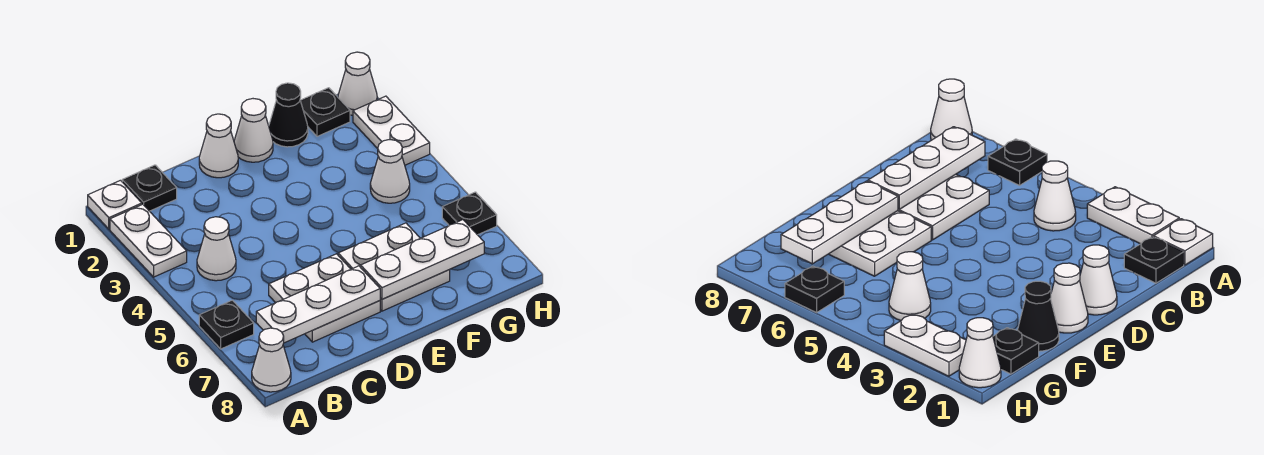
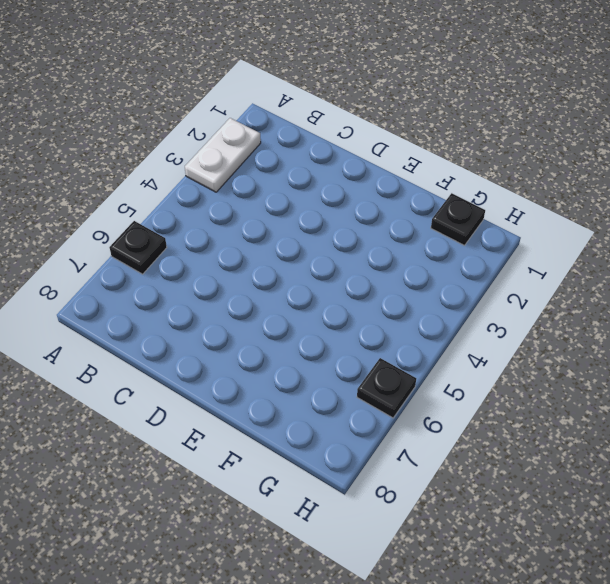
none -> white plate A1 level 1
none -> white cone A8 level 1
none -> black plate B1 level 1

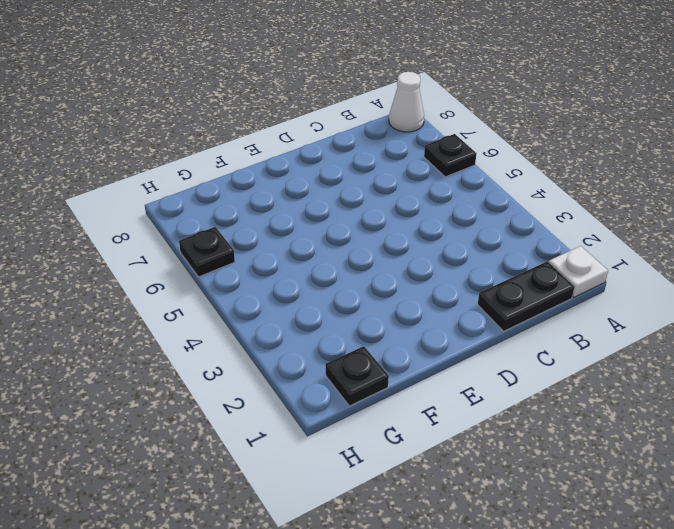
black plate B1:C1 level 1 -> black plate B1 level 1
none -> white plate A2:A3 level 1
none -> white cone B4 level 1
none -> white plate C6:D7 level 1

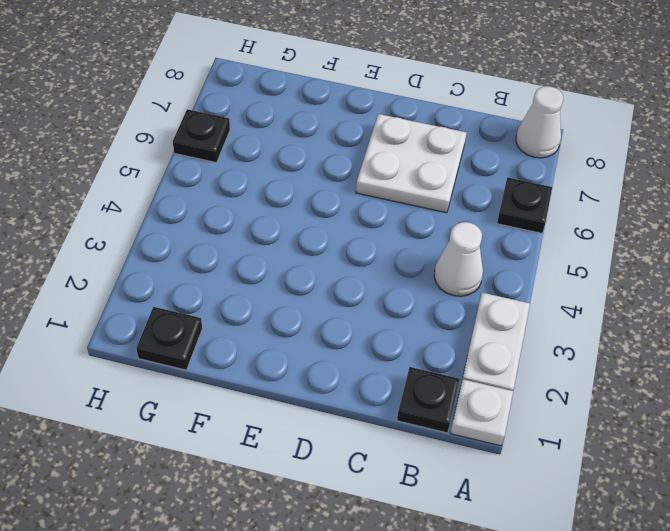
none -> white cone D1 level 1
none -> white cone E1 level 1
none -> white plate E6:F7 level 1

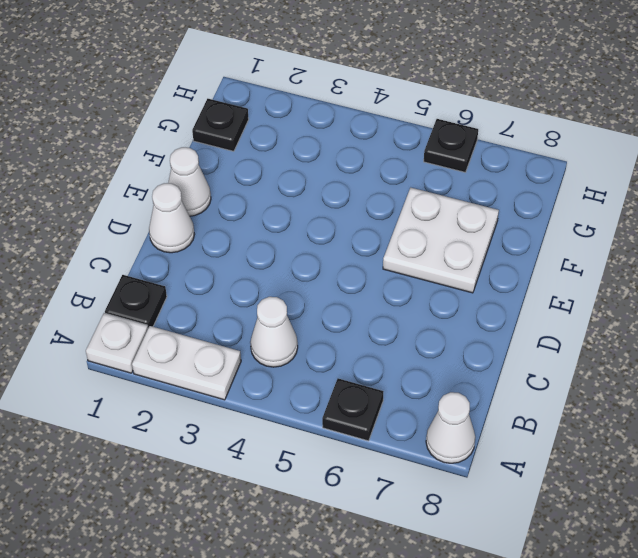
none -> white plate C6:D7 level 1
none -> black cone F1 level 1
none -> white cone G4 level 1

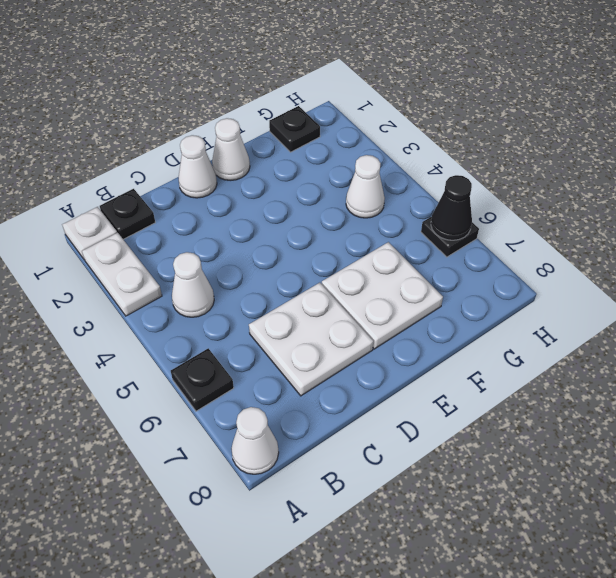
black cone H6 level 2 -> black cone F1 level 1
none -> white cone H1 level 1
none -> white plate H2:H3 level 1
none -> white plate B7:D7 level 2

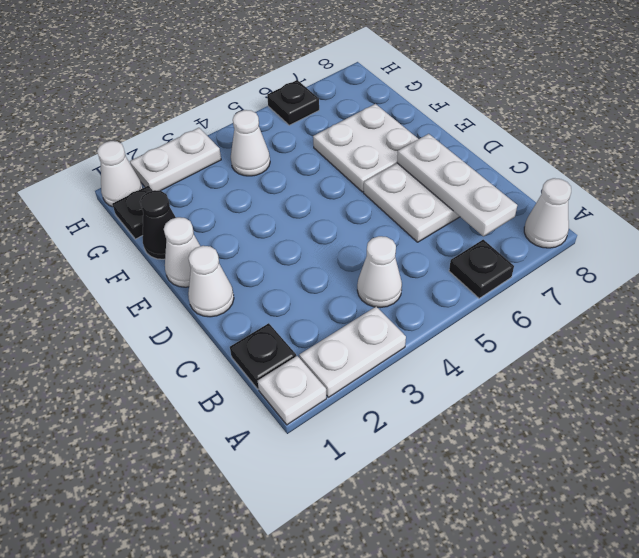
none -> white plate E7:G7 level 2

